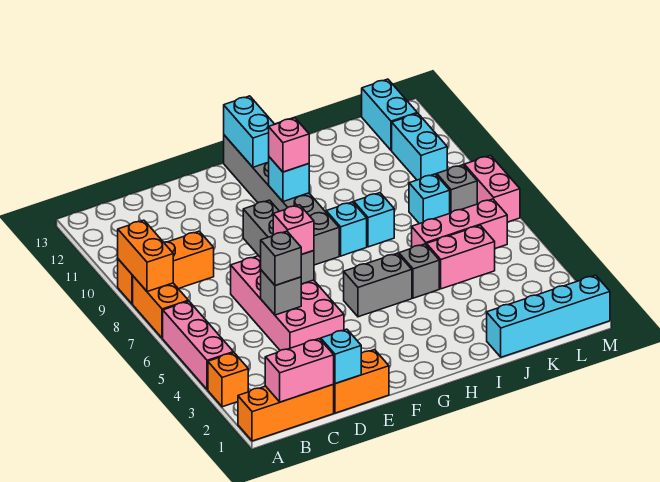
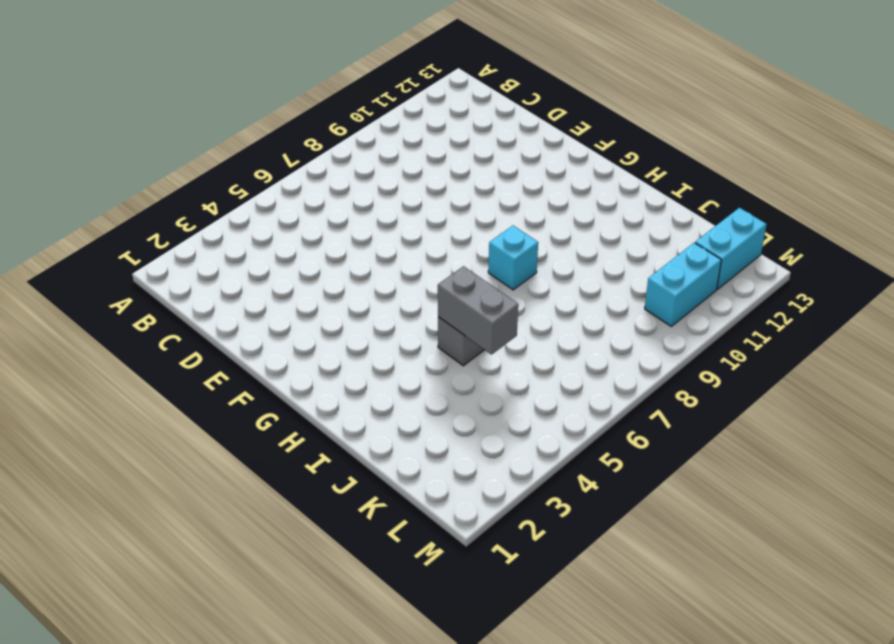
grey brick I5:J5 level 2 -> grey brick G5:H5 level 1
none -> orange brick A1:C1 level 1
none -> orange brick A3 level 1
none -> pink brick A4:A6 level 1
none -> orange brick A7:A8 level 1

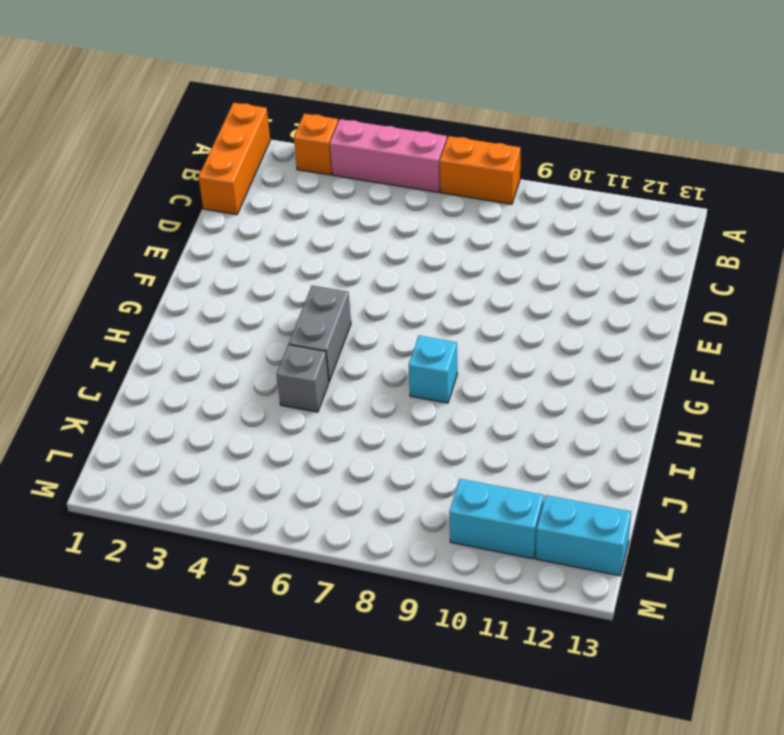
none -> orange brick A9:C9 level 1
none -> orange brick D1:E1 level 1
none -> pink brick D4:E7 level 1
none -> grey brick G8:G13 level 1

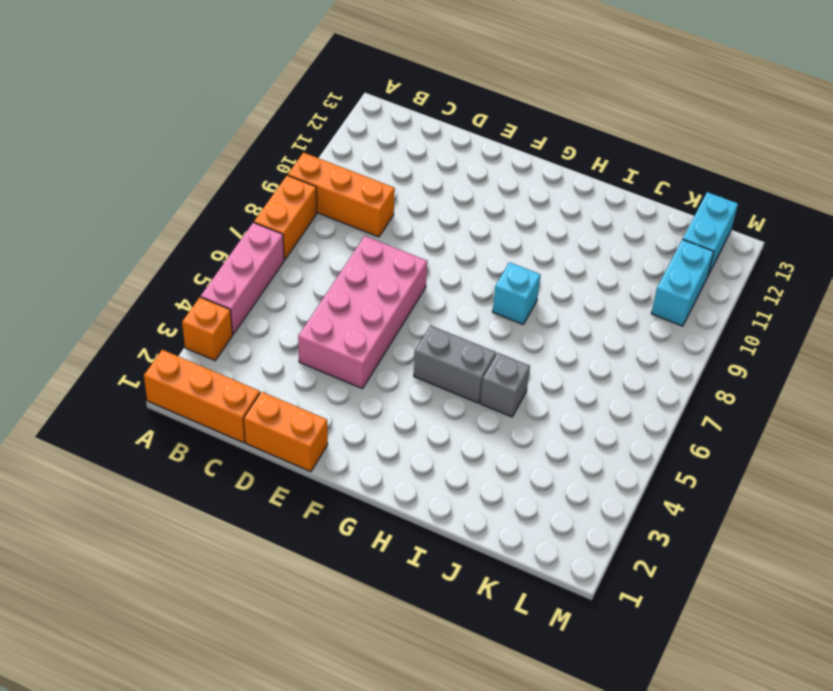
none -> grey brick G8:G13 level 1
none -> cyan brick I8 level 1
none -> cyan brick J1:M1 level 1
none -> pink brick J5:K5 level 1

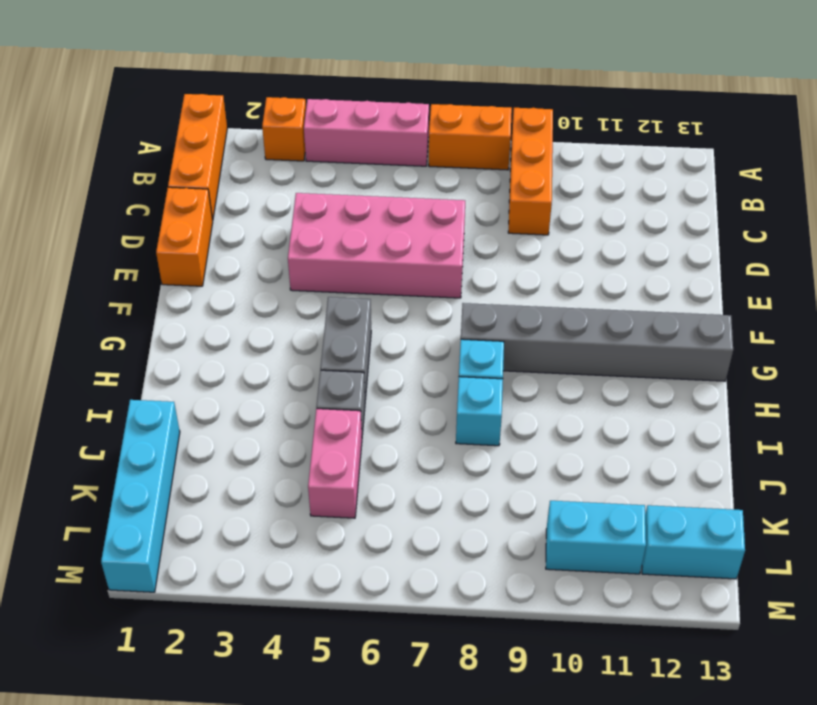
none -> pink brick J6:L6 level 1
none -> cyan brick K8 level 1
none -> grey brick L8 level 1
none -> pink brick M7:M8 level 1

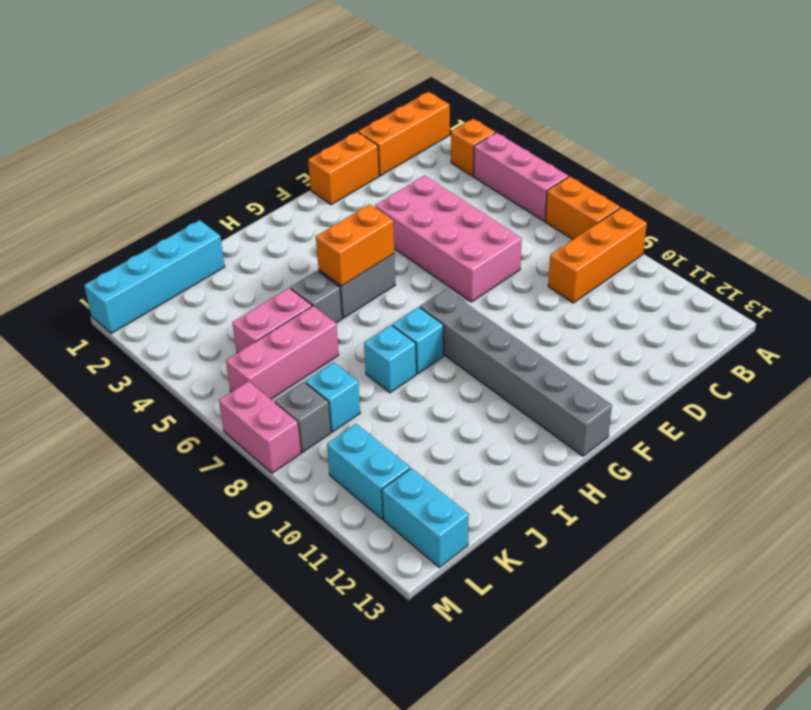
orange brick G5:H5 level 2 -> orange brick A8:A9 level 2
none -> pink brick B1:C1 level 2
none -> cyan brick D1 level 2
none -> grey brick D5 level 2
none -> grey brick E6:E8 level 2

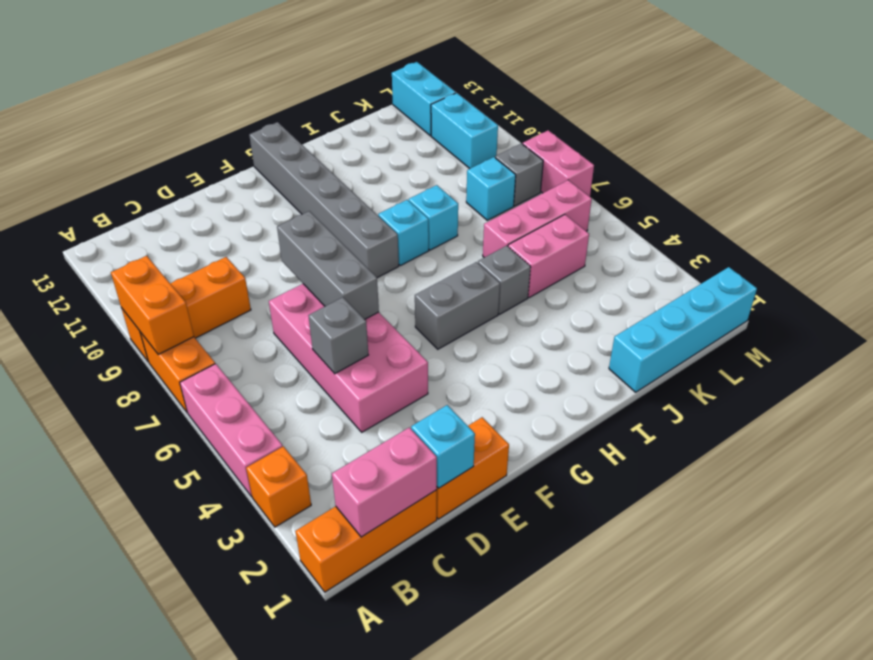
none -> cyan brick G10 level 2
none -> cyan brick G12:G13 level 2
none -> grey brick D5 level 3
none -> pink brick E6 level 3

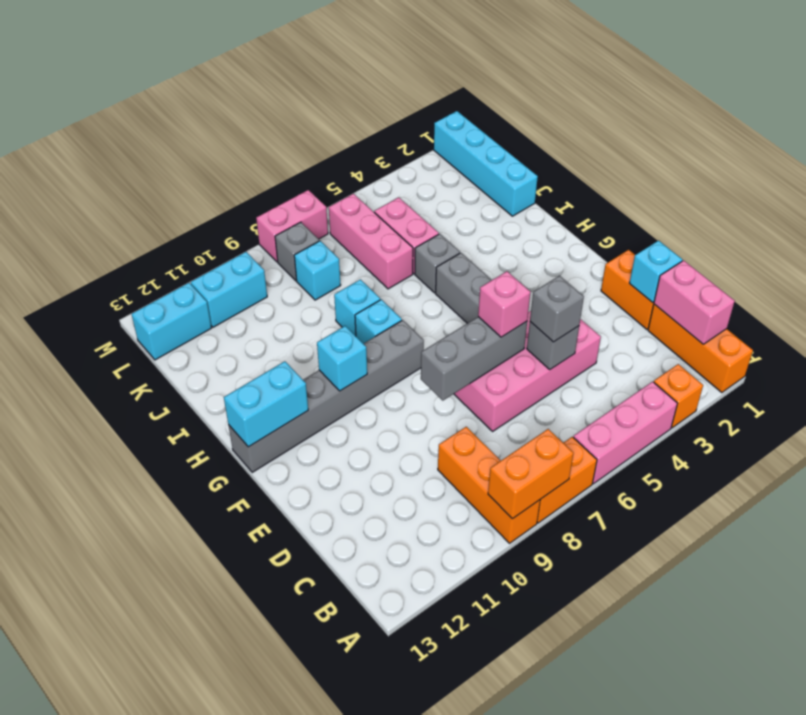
none -> pink brick G10 level 3

